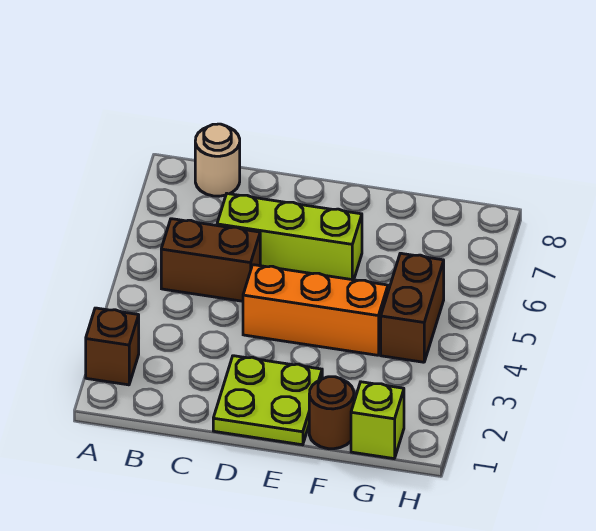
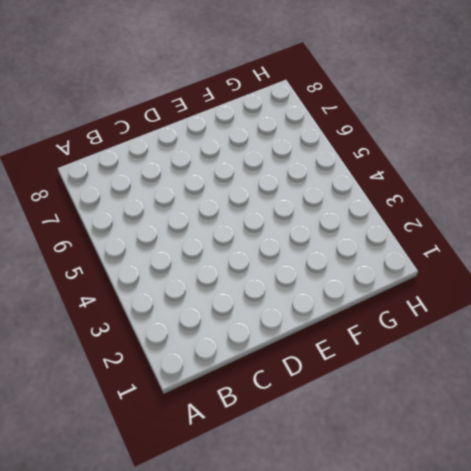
none -> brown brick A2 level 1
none -> brown brick B5:C5 level 1

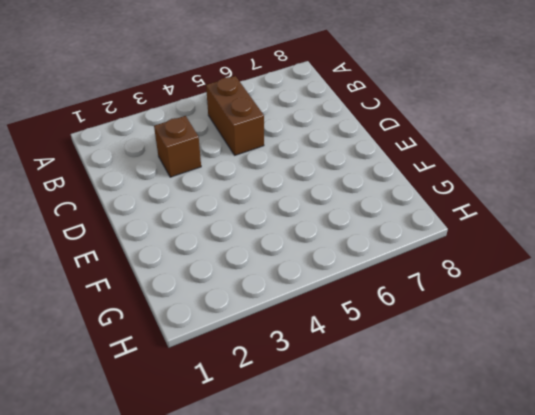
brown brick C3 level 1 -> brown brick A2 level 1
none -> tan round brick B8 level 1
none -> lime brick C6:E6 level 1

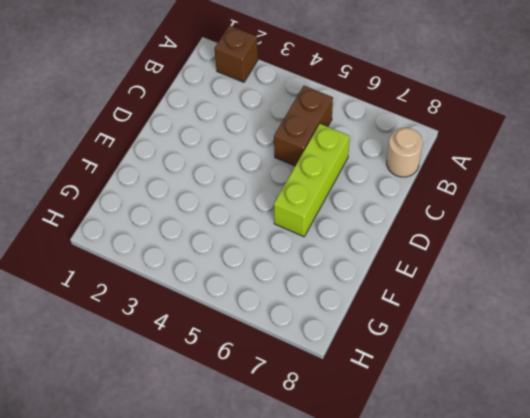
none -> lime plate D1:E2 level 1
none -> orange brick D4:F4 level 1

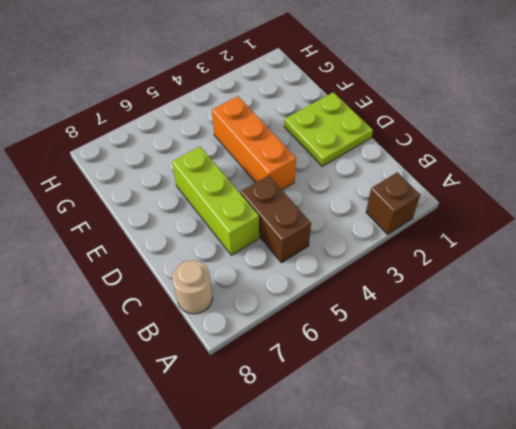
none -> brown round brick F1 level 1
none -> lime brick G1 level 1

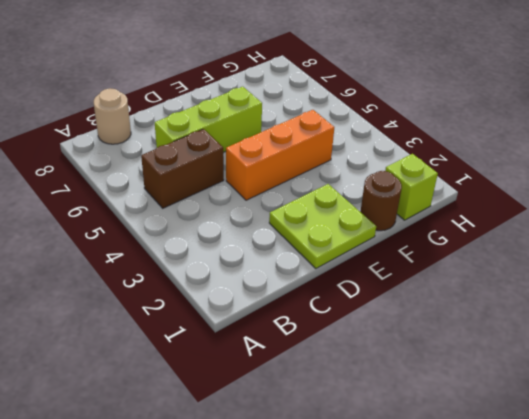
none -> brown brick A2 level 1
none -> brown brick G4:G5 level 1

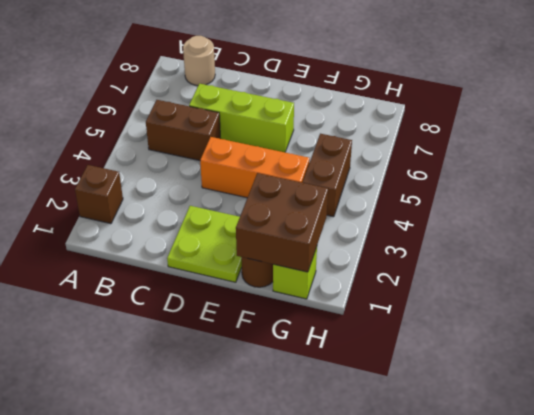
brown brick F1:G2 level 2 -> none

